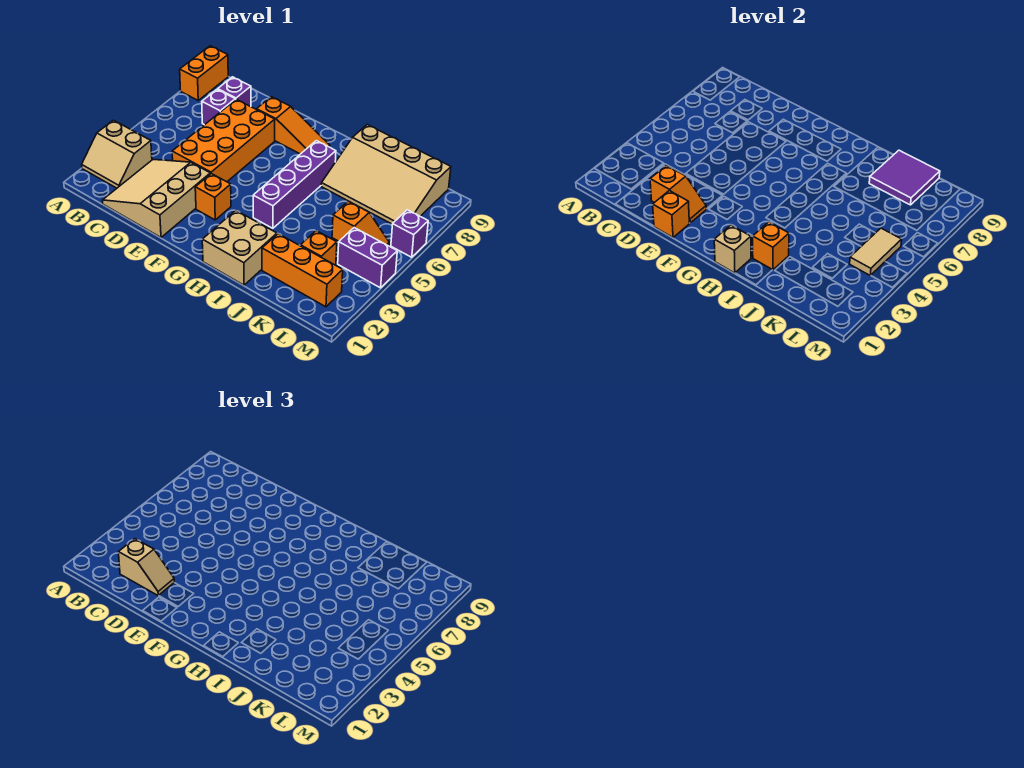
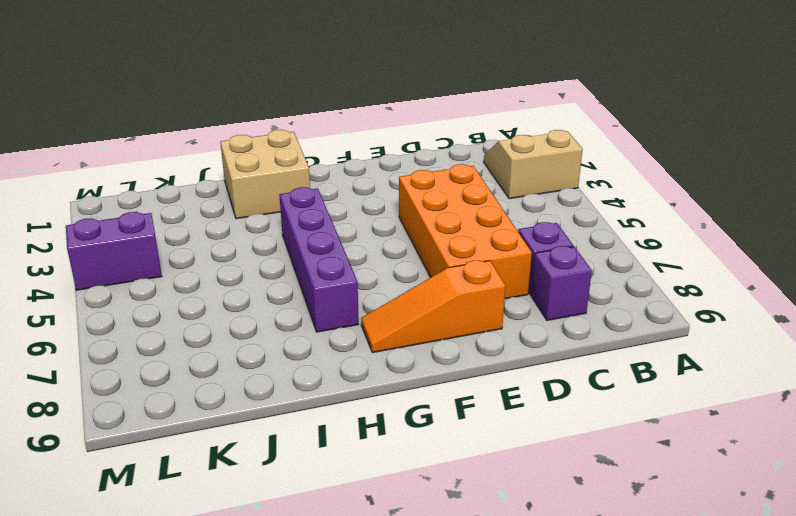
none -> orange brick A8:A9 level 1
none -> tan slope C1:E3 level 1 top E
none -> orange brick F3 level 1

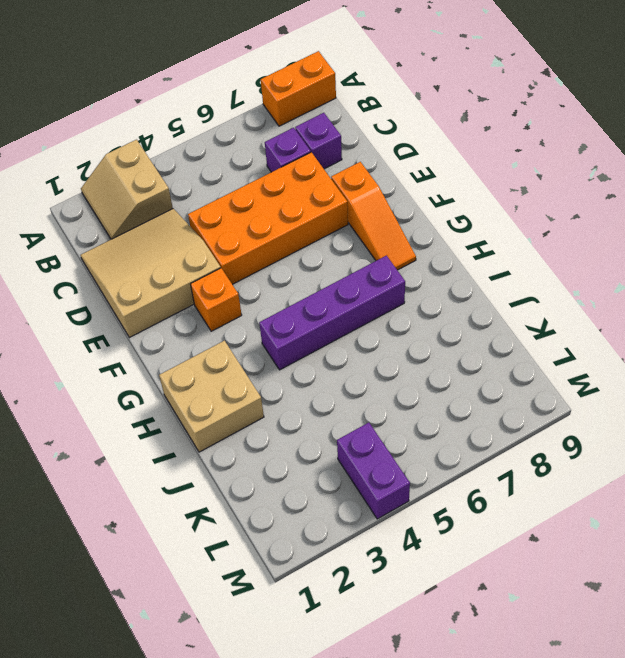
none -> tan slope I7:L9 level 1 top 9
none -> orange brick J2:L2 level 1
none -> orange brick K3 level 1

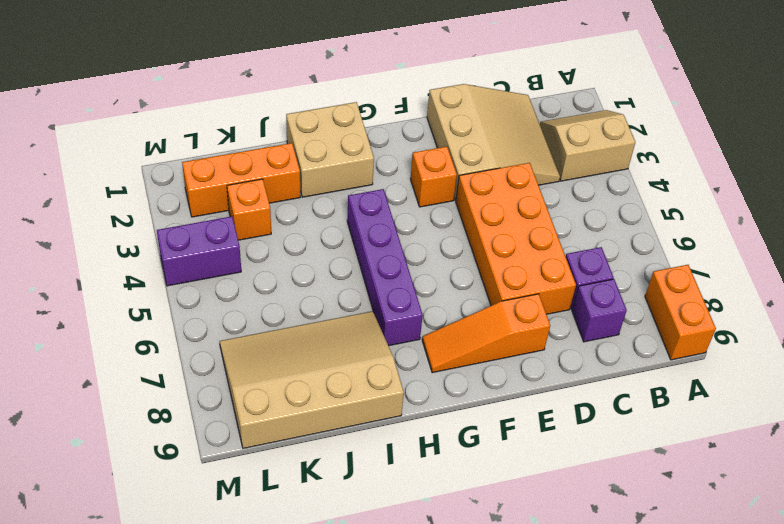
none -> orange slope K5:L5 level 1 top K
none -> purple brick M6 level 1
none -> orange slope D2:E2 level 2 top D

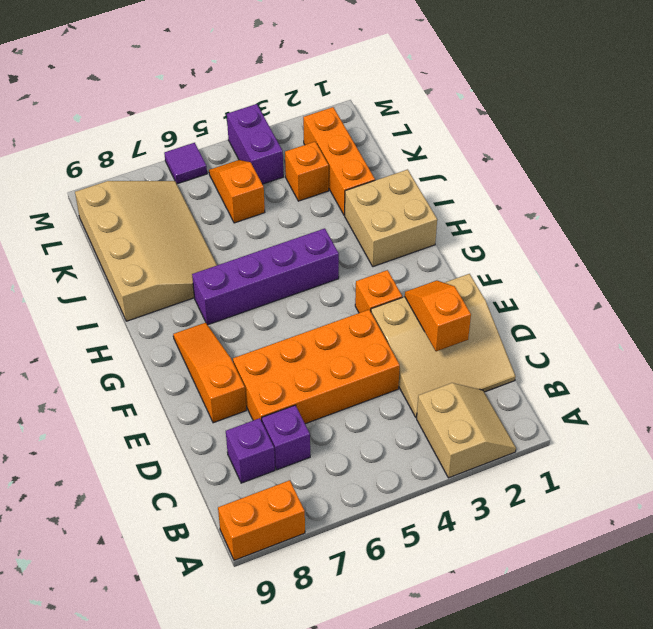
purple tile M6 level 1 -> purple brick M6 level 1
none -> orange brick E1 level 2
none -> tan brick H1 level 2
none -> orange brick I2 level 2

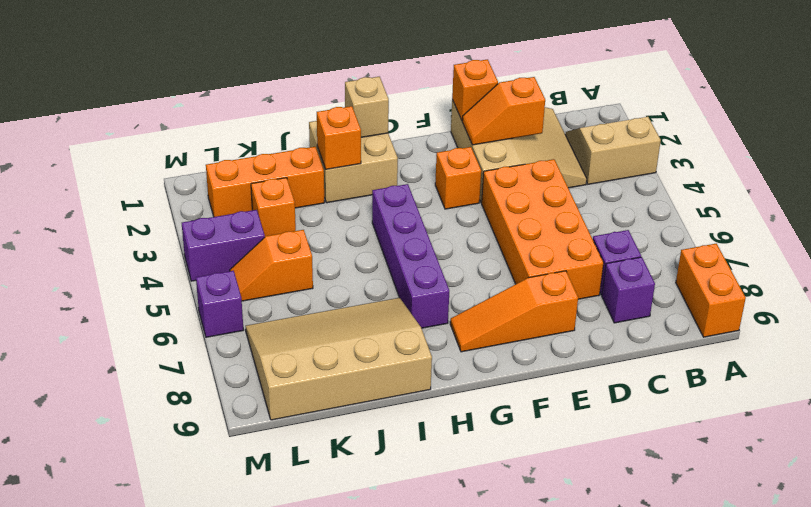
none -> purple tile J8:K9 level 2
none -> tan tile L4:L5 level 2
none -> tan slope C2:D2 level 3 top C

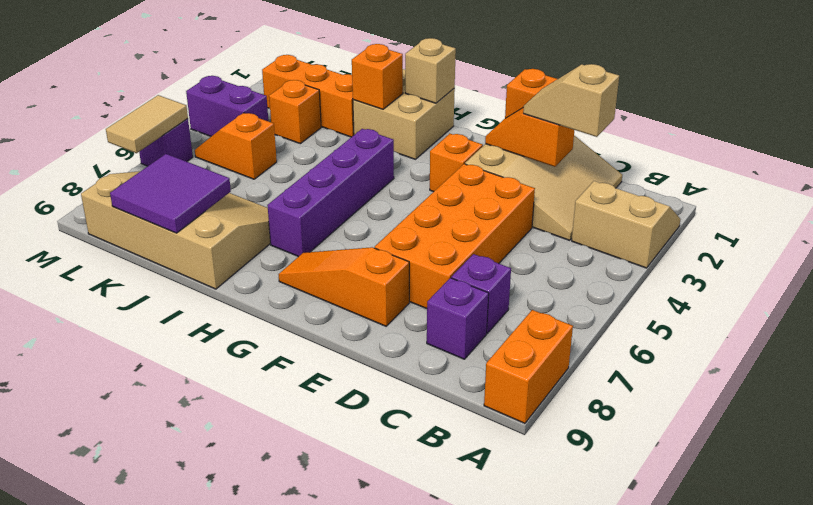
tan tile M6:M7 level 2 -> tan tile L4:L5 level 2

